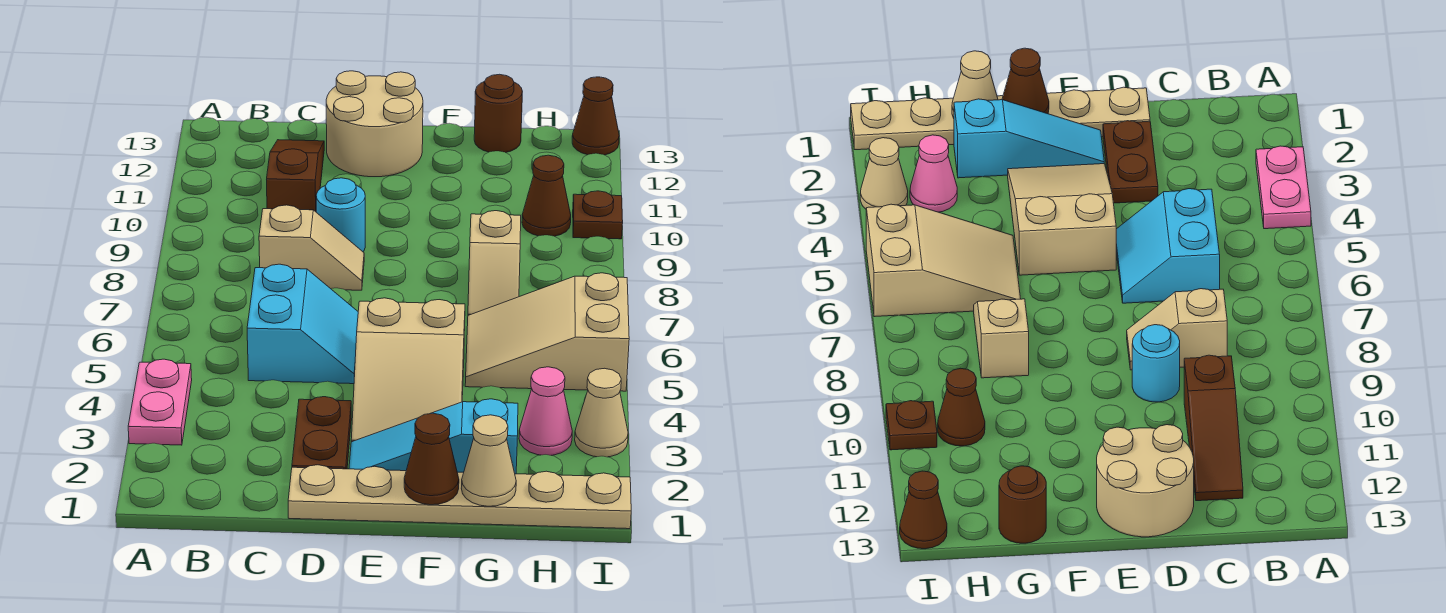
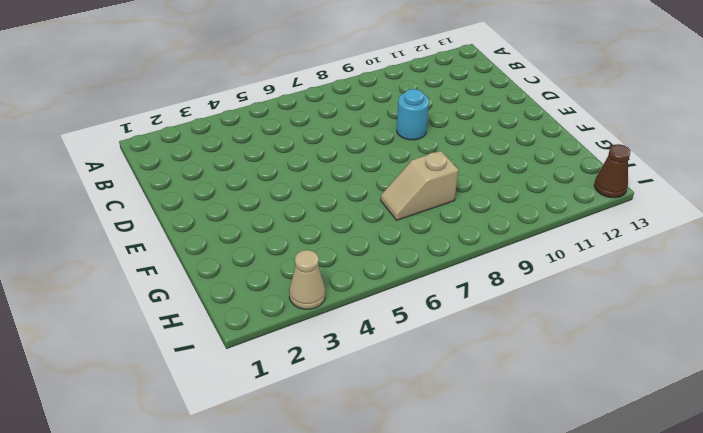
none -> pink plate A3:A4 level 1
none -> cyan slope C5:D6 level 1 top C
none -> tan slope C8:D8 level 1 top C

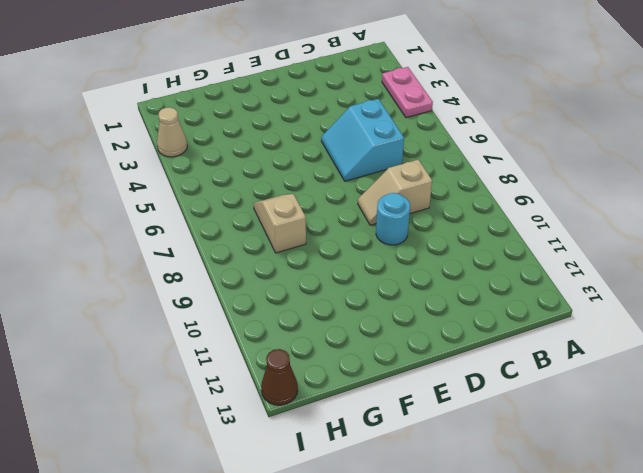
none -> brown slope C10:C12 level 1 top 10
none -> tan plate D1:I1 level 1
none -> brown plate D2:D3 level 1

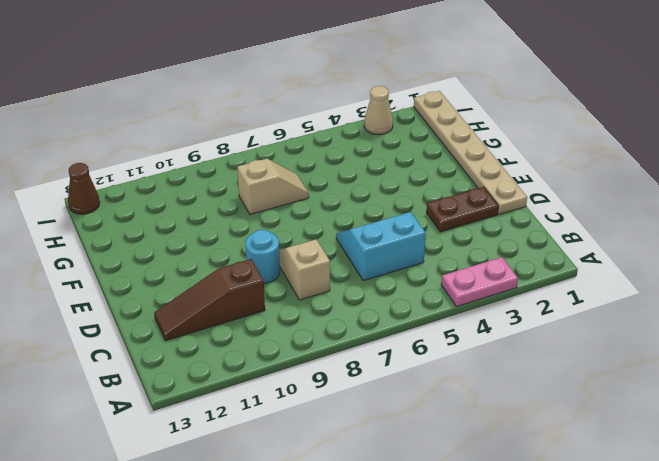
none -> tan round brick D12:E13 level 1
none -> cyan slope E2:G2 level 1 top G
none -> tan slope E3:F5 level 1 top 5

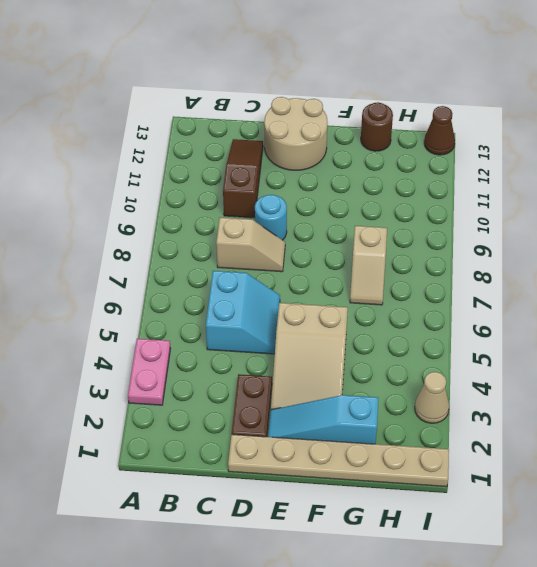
none -> tan slope G5:I6 level 1 top I
none -> pink cone H3 level 1
none -> brown cone H10 level 1

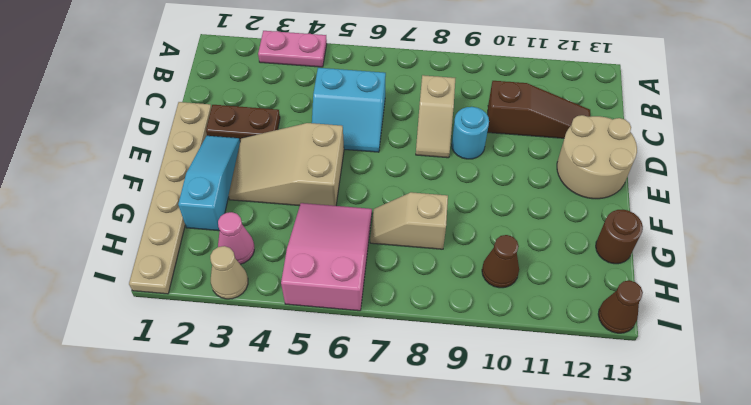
pink slope G5:I6 level 1 top I -> tan slope G5:I6 level 1 top I
none -> brown plate I10 level 1
none -> brown cone F1 level 2
none -> tan cone G1 level 2

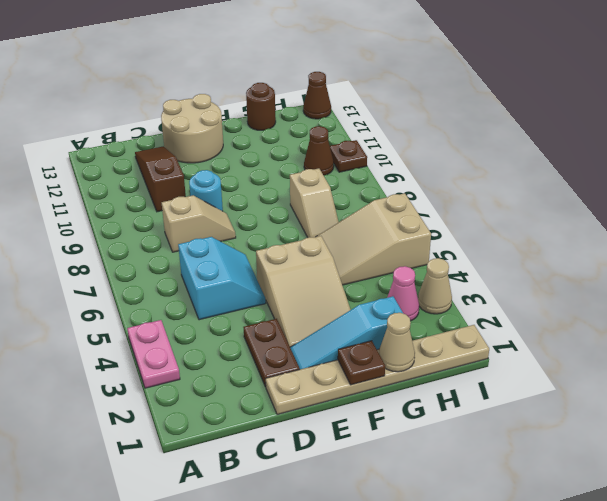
brown plate F1 level 2 -> brown cone F1 level 2

